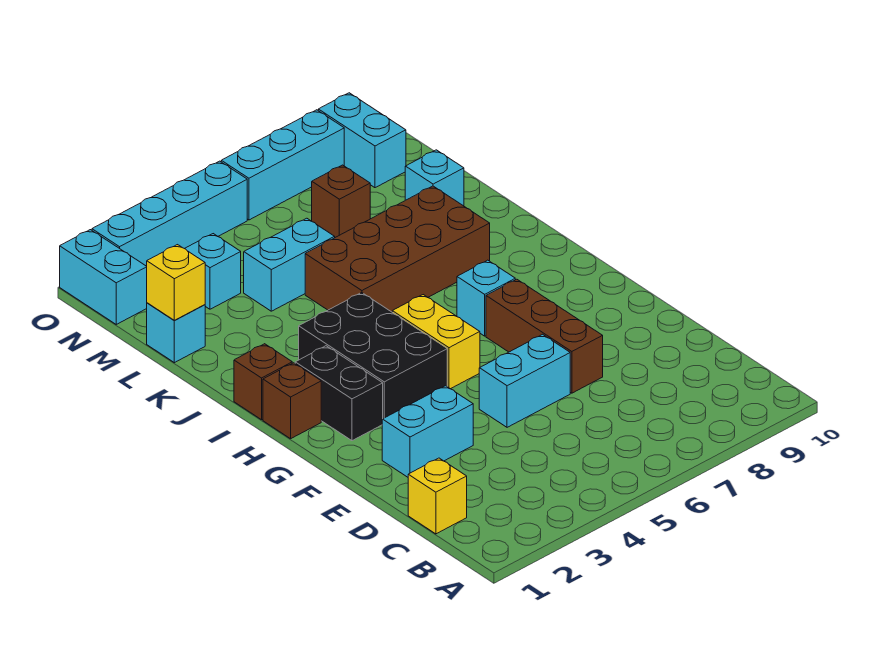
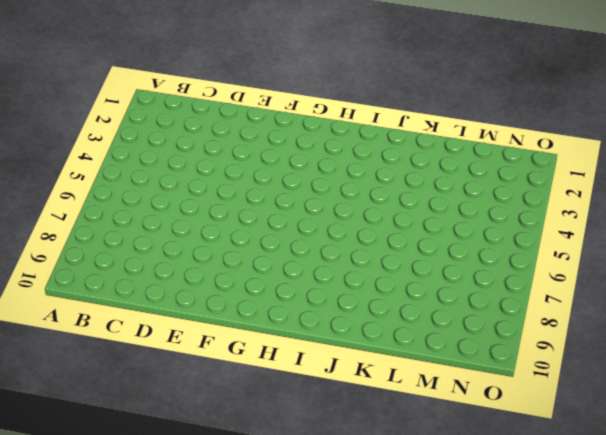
none -> yellow brick C1 level 1
none -> cyan brick E2:E3 level 1
none -> cyan brick E5:E6 level 1

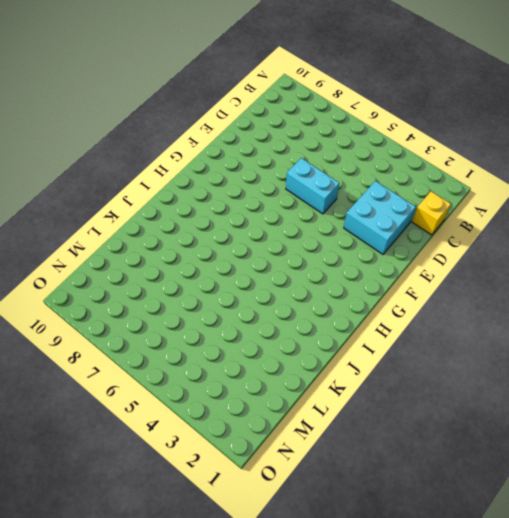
cyan brick D2:E3 level 1 -> cyan brick E2:E3 level 1
none -> brown brick E7:G7 level 1
none -> black brick G2:H2 level 1
none -> black brick G3:I4 level 1

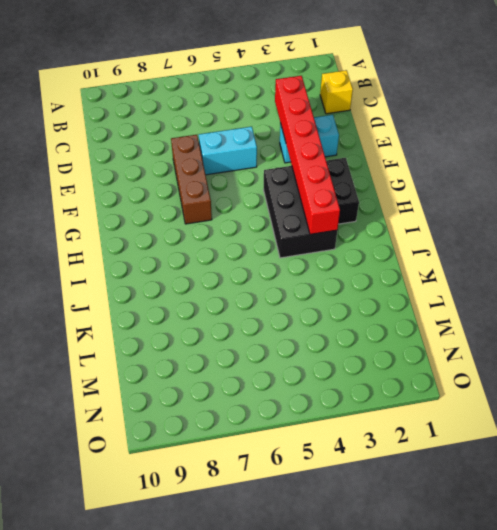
red brick D3:I3 level 2 -> none
none -> yellow brick G5:H5 level 1
none -> brown brick H1 level 1
none -> cyan brick H7 level 1

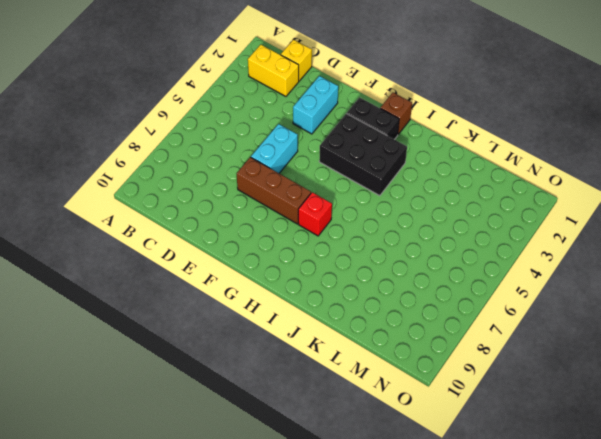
yellow brick B2:C2 level 1 -> yellow brick G5:H5 level 1
red brick H7 level 1 -> cyan brick H7 level 1
none -> brown brick I1 level 1
none -> brown brick J5:K8 level 1
none -> cyan brick L1 level 1

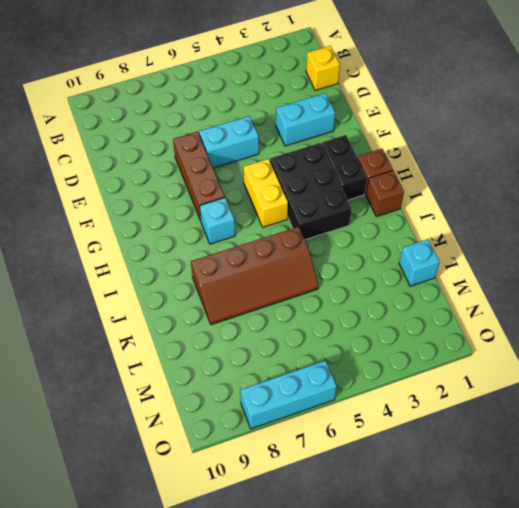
brown slope J5:K8 level 1 top J -> brown brick J5:K8 level 1
none -> cyan brick L4:L5 level 1
none -> cyan brick L9 level 1
none -> cyan brick M3 level 1

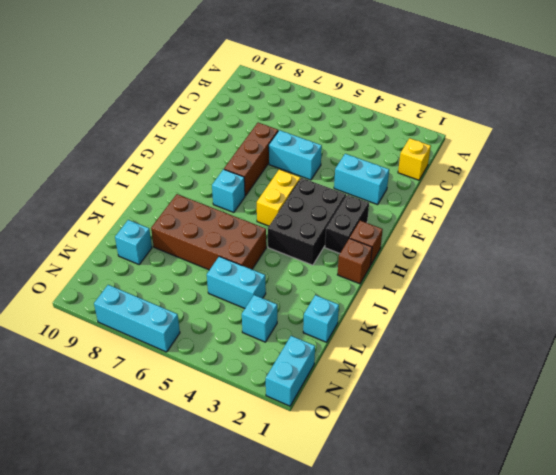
none -> brown brick M7 level 1
none -> cyan brick N9:O9 level 1
none -> cyan brick O2:O5 level 1

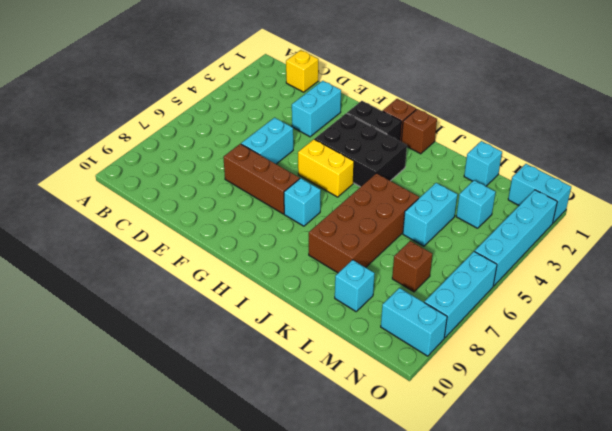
none -> yellow brick L1 level 2

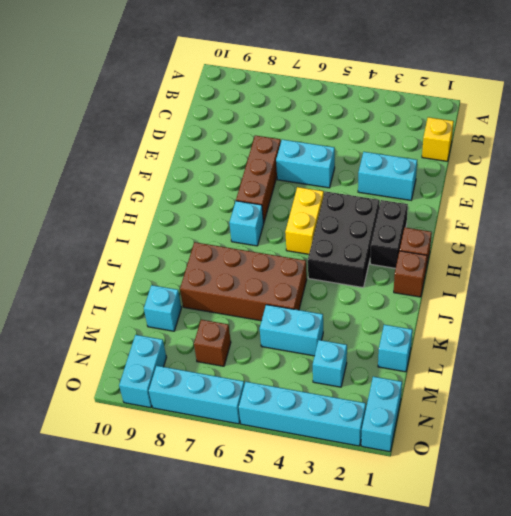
none -> yellow brick L1 level 2

